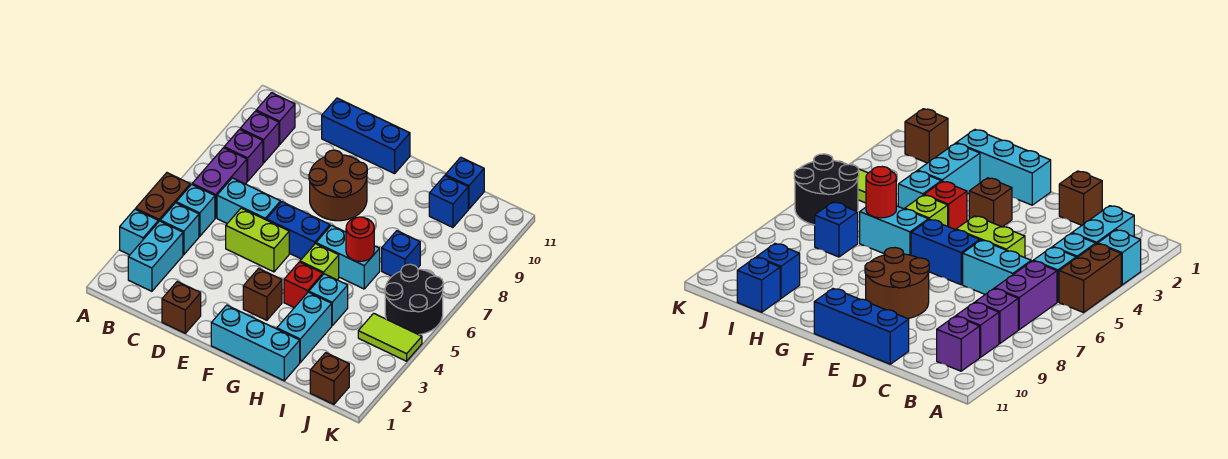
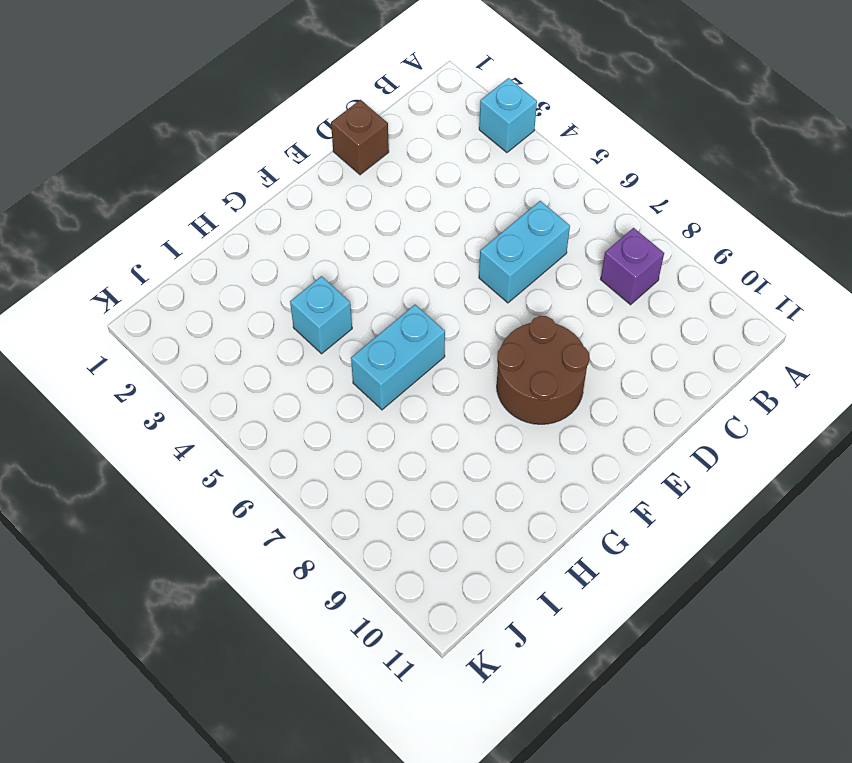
none -> brown brick A4:A5 level 1
none -> cyan brick B2:B3 level 1
none -> cyan brick B4 level 1

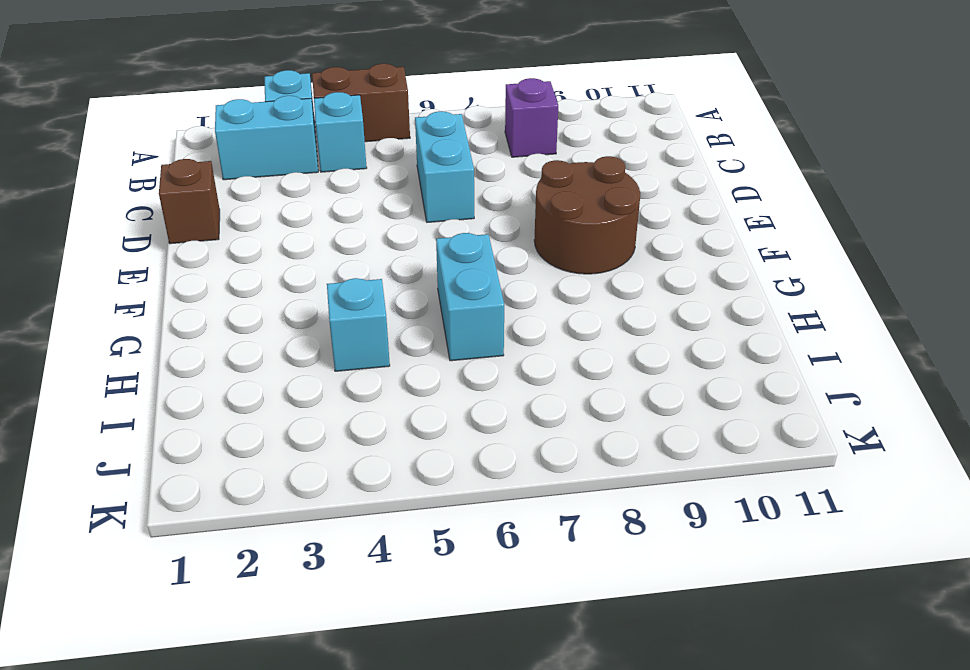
none -> cyan brick B5 level 1
none -> purple brick B6:B7 level 1
none -> purple brick B9 level 1

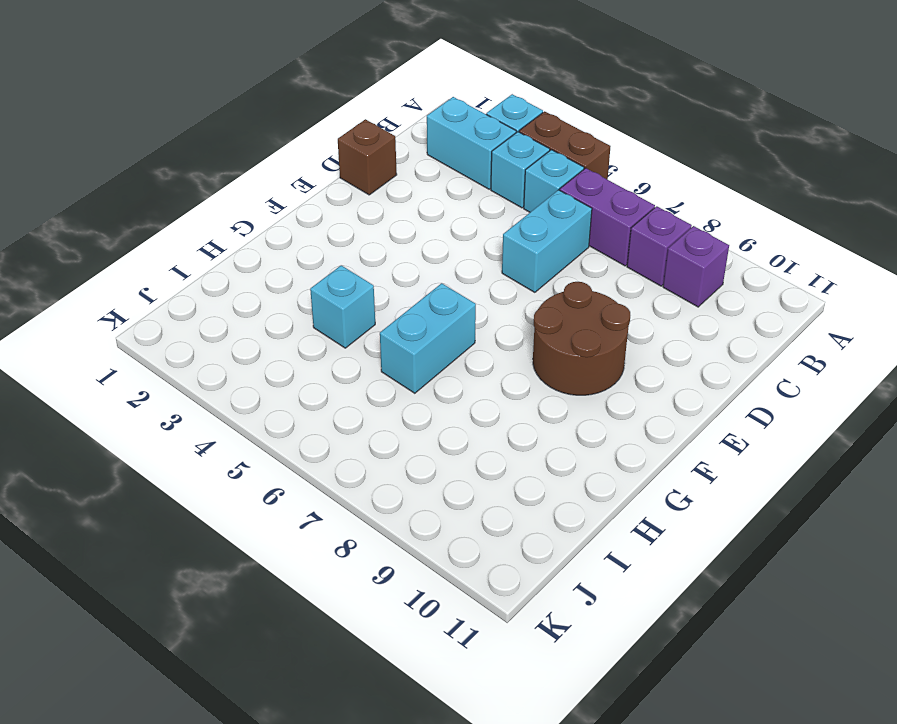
none -> purple brick B10 level 1
none -> lime brick D5:E5 level 1
none -> blue brick D11:F11 level 1

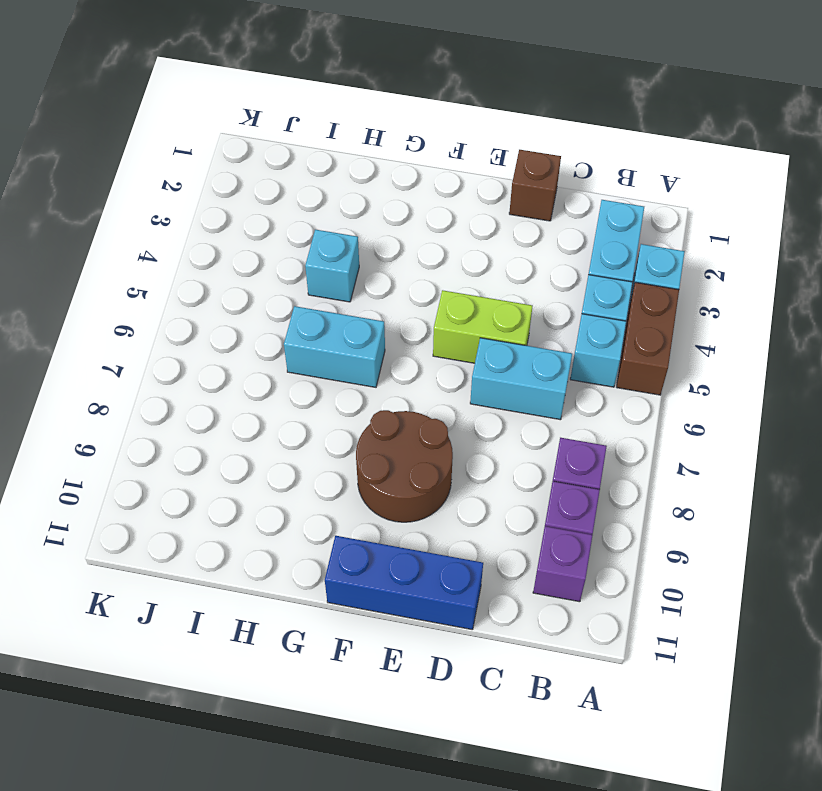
none -> purple brick B6:B7 level 1
none -> blue brick E6:F6 level 1
none -> cyan brick F1:H1 level 1

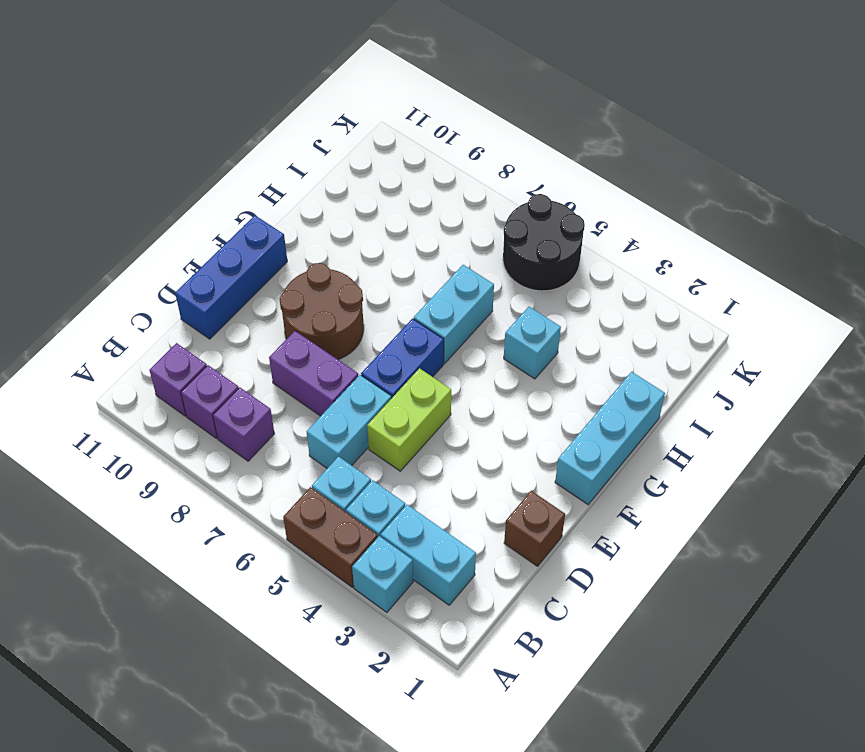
purple brick D7:D8 level 1 -> purple brick B6:B7 level 1
none -> brown brick F3 level 1
none -> red brick G4 level 1
none -> lime brick G5 level 1

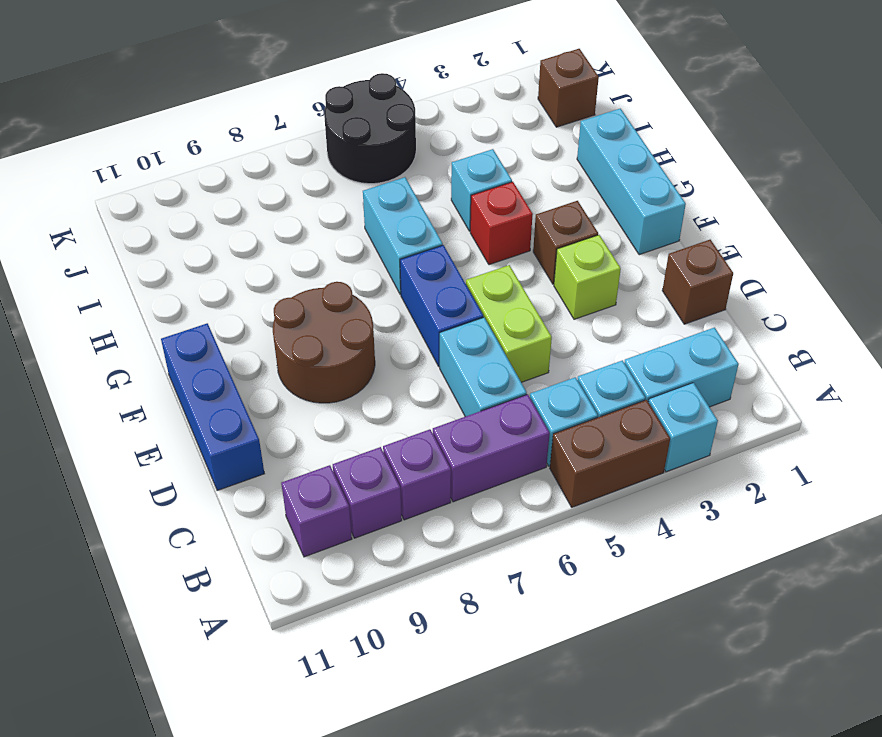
lime brick E3 level 1 -> lime brick G5 level 1
none -> cyan brick H2:H3 level 1
none -> blue brick I7 level 1
none -> blue brick I10 level 1

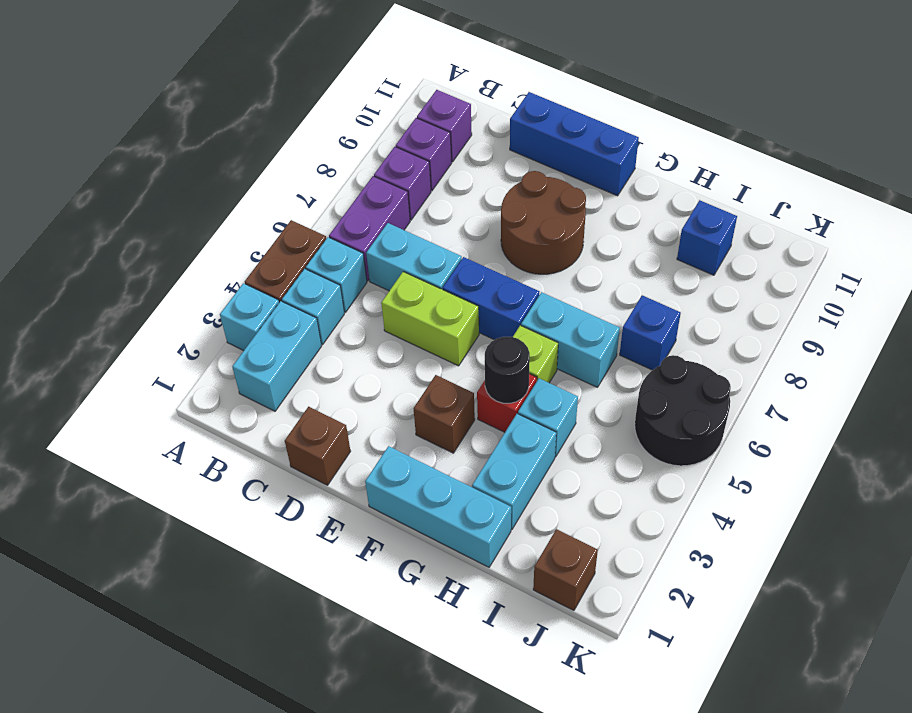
black round brick G4 level 2 -> none
none -> blue brick I11 level 1
none -> lime tile J4:K4 level 1
none -> red round brick H6 level 2

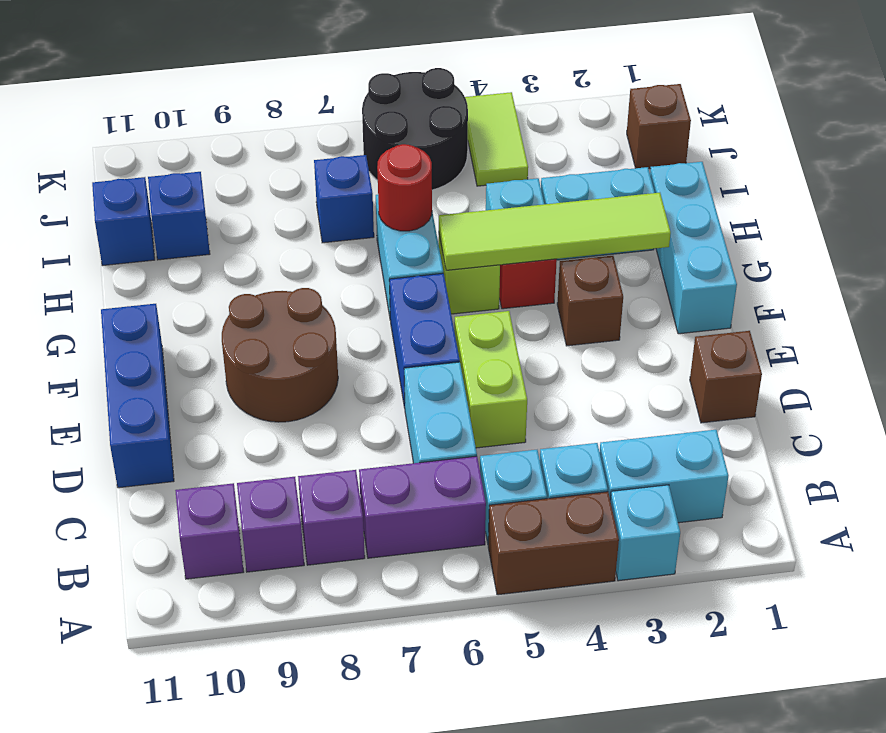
lime tile G2:G5 level 2 -> none

